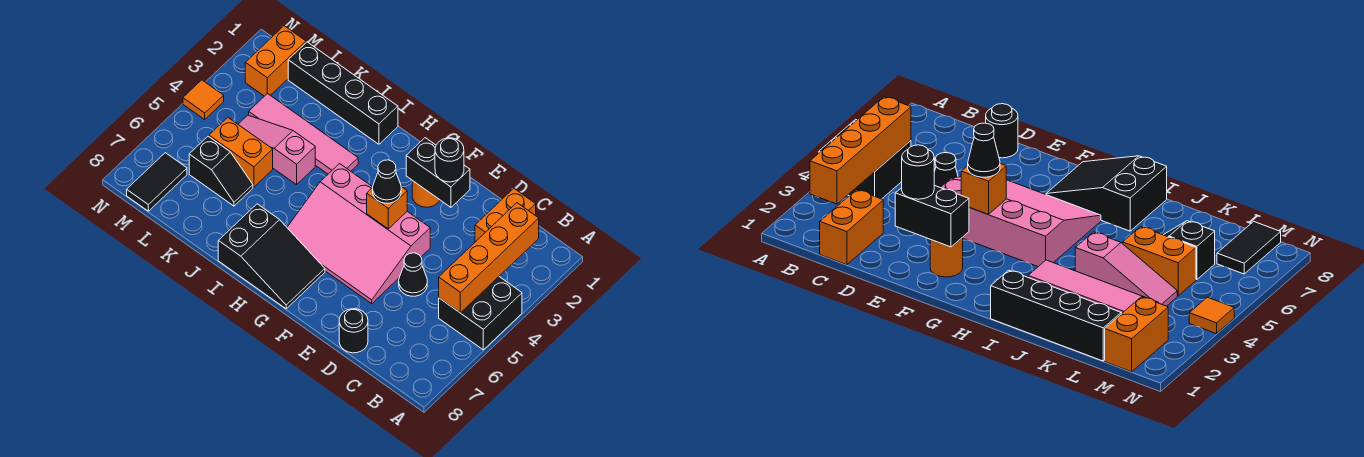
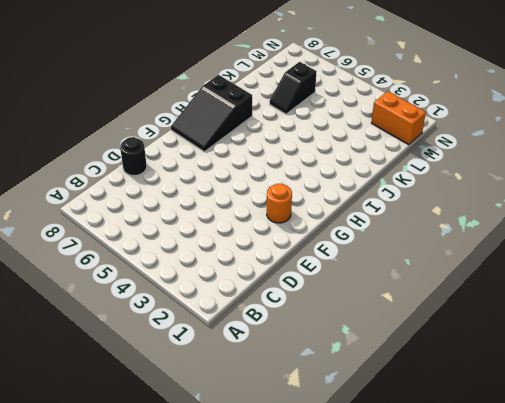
none -> black brick A4:B5 level 1
none -> orange brick C1:C2 level 1
none -> black cone D5 level 1

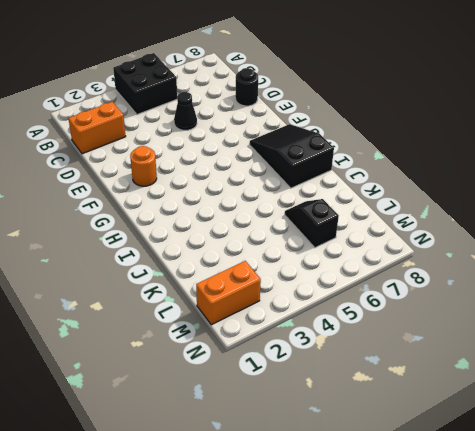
none -> pink slope E4:H6 level 1 top 4
none -> black brick I1:L1 level 1
none -> pink tile I3:L3 level 1

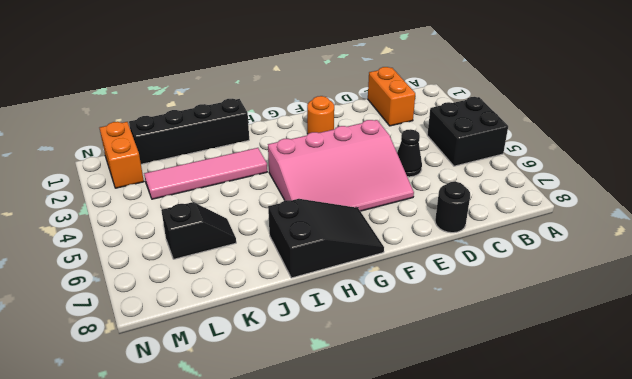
none -> pink slope J4:L4 level 1 top J
none -> orange brick K5:L5 level 1
none -> black tile M7:M8 level 1

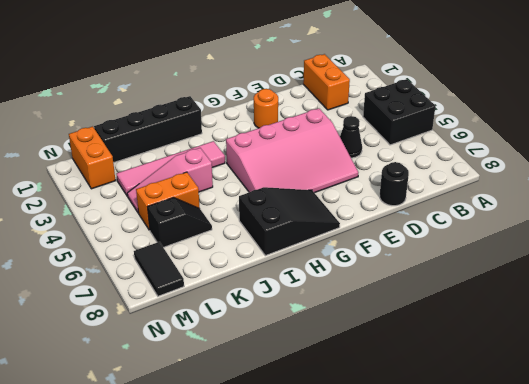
none -> orange tile N4 level 1
none -> orange brick B2:B5 level 2
none -> black brick E2:F2 level 2

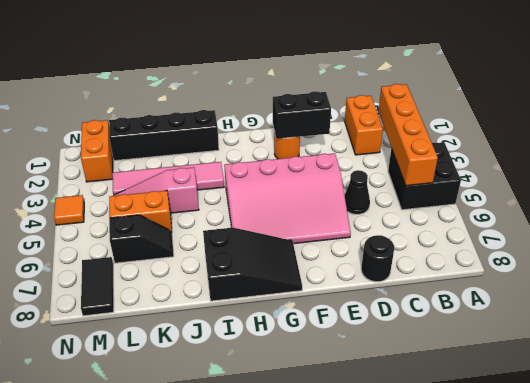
none -> orange brick F4 level 2
none -> black round brick E2 level 3
none -> black cone F4 level 3

